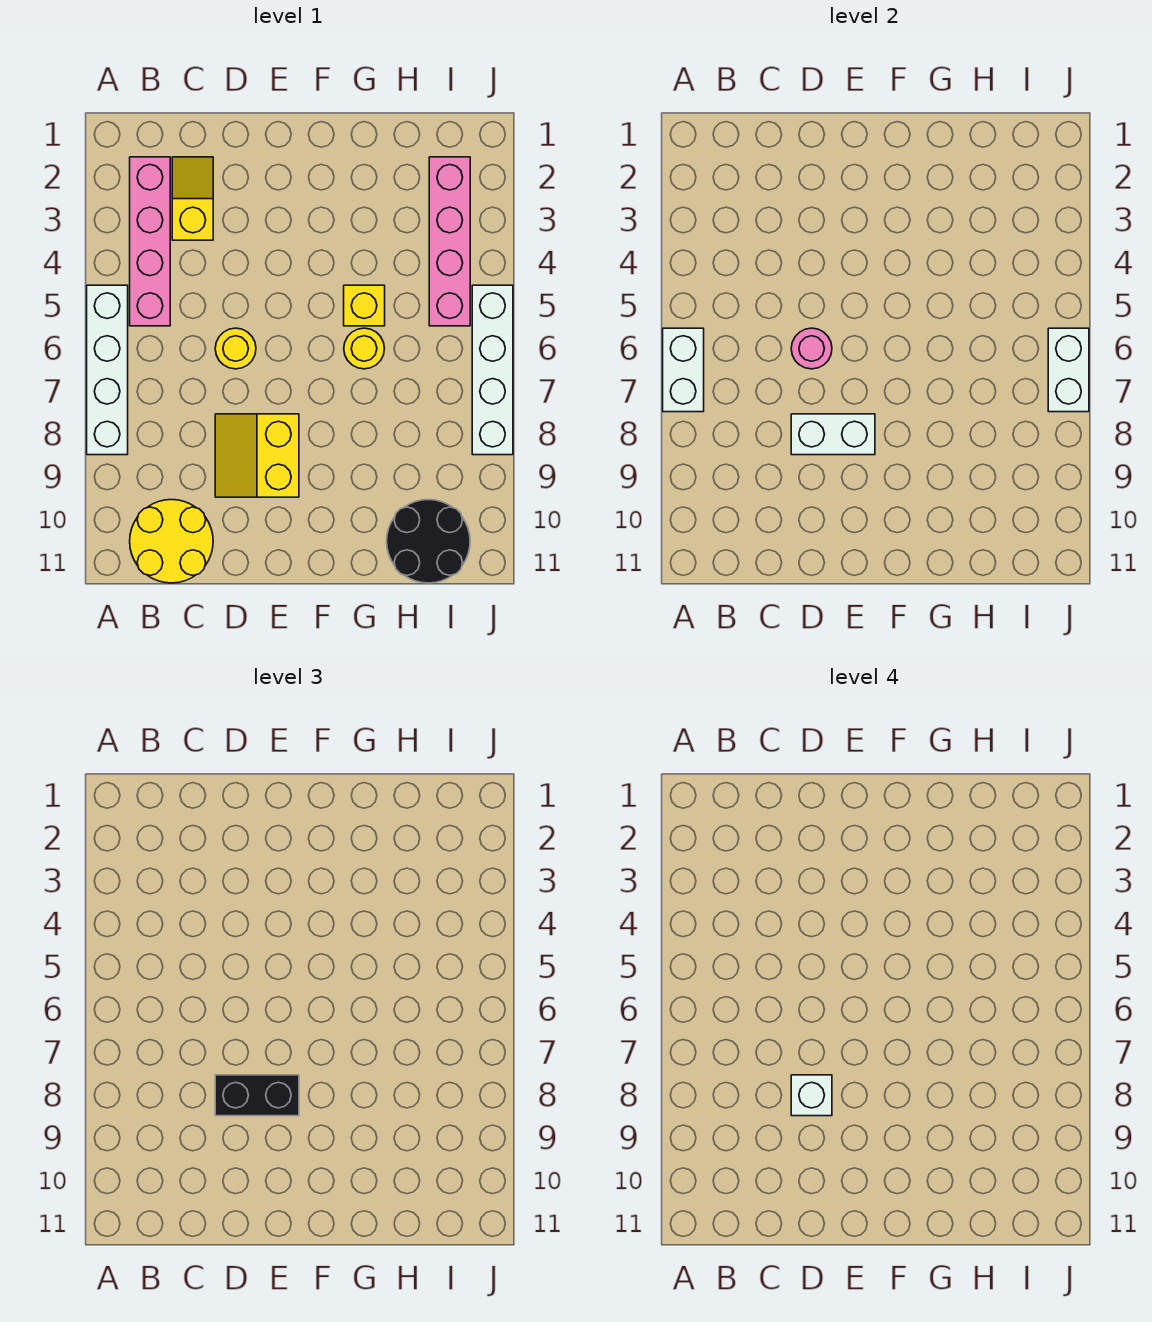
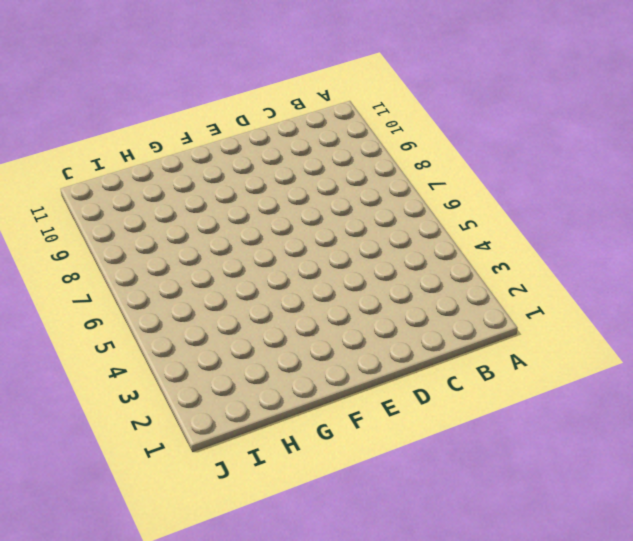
none -> white brick A5:A8 level 1
none -> pink brick B2:B5 level 1
none -> yellow round brick B10:C11 level 1

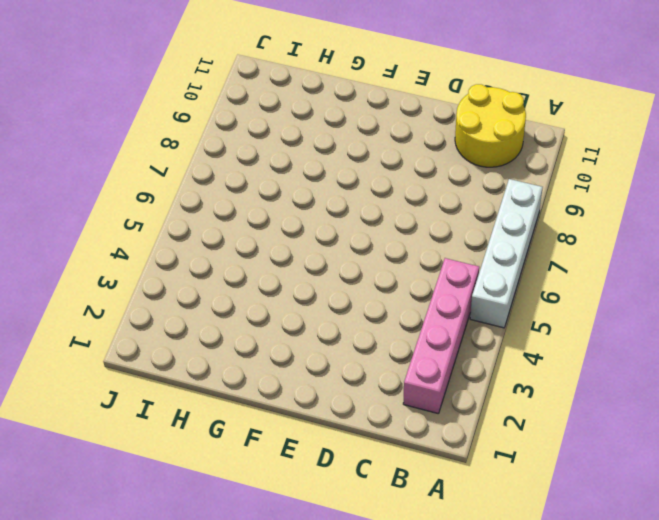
none -> yellow slope C2:C3 level 1 top 3
none -> yellow round brick D6 level 1
none -> yellow slope D8:E9 level 1 top E

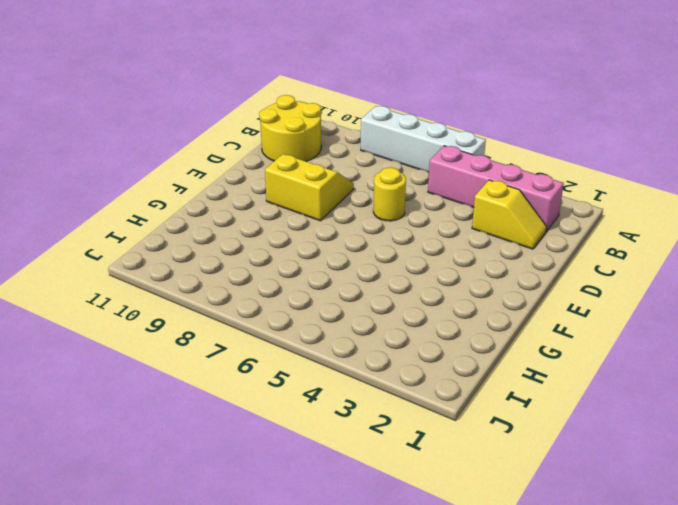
none -> yellow brick G5 level 1
none -> yellow round brick G6 level 1
none -> black round brick H10:I11 level 1

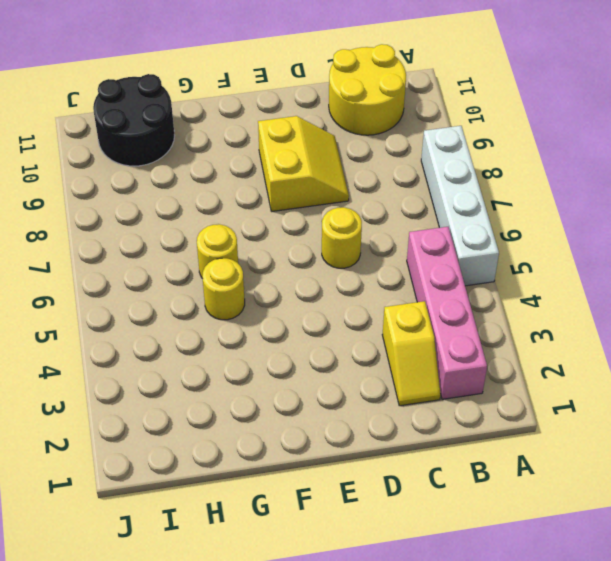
yellow round brick G5 level 1 -> yellow brick G5 level 1
none -> pink brick I2:I5 level 1
none -> white brick J5:J8 level 1
none -> white brick A6:A7 level 2

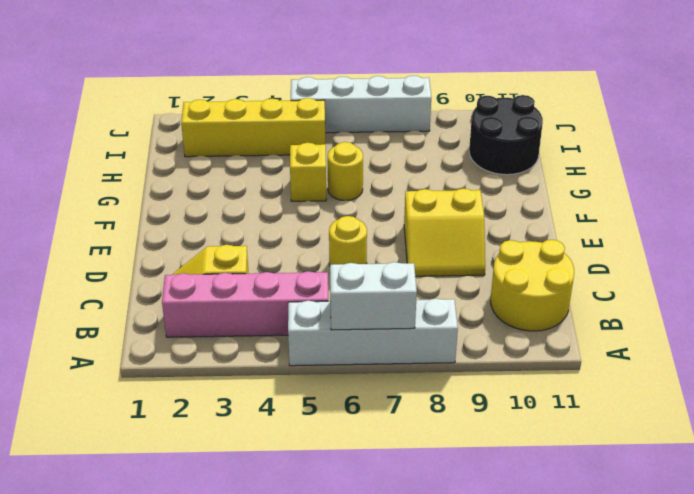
yellow brick I2:I5 level 1 -> pink brick I2:I5 level 1
none -> pink round brick D6 level 2
none -> white brick D8:E8 level 2
none -> white brick J6:J7 level 2

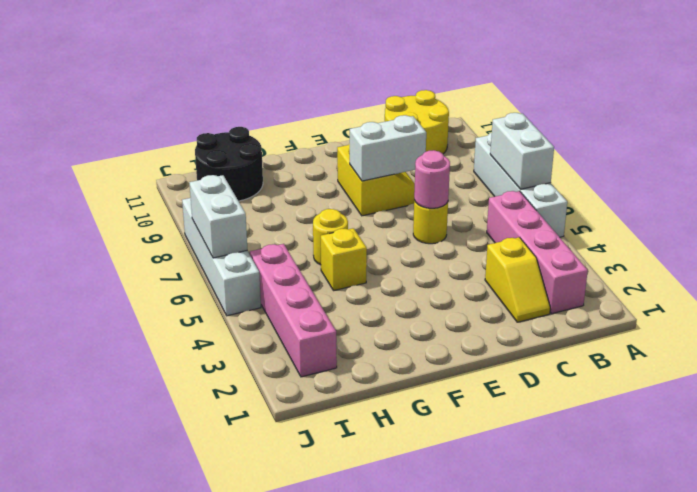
none -> black brick D8:E8 level 3
none -> white brick D8 level 4

